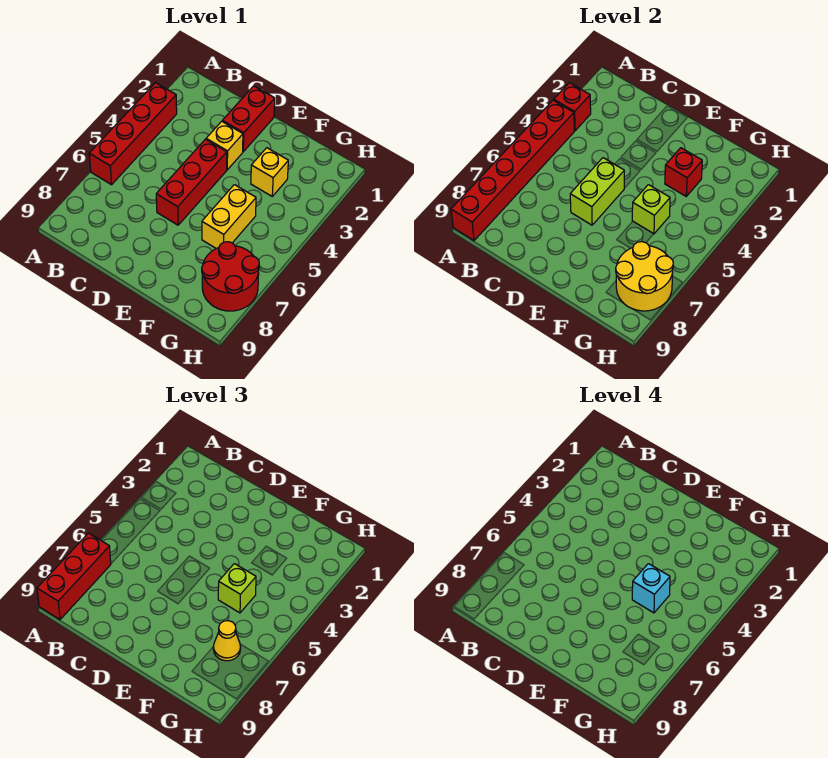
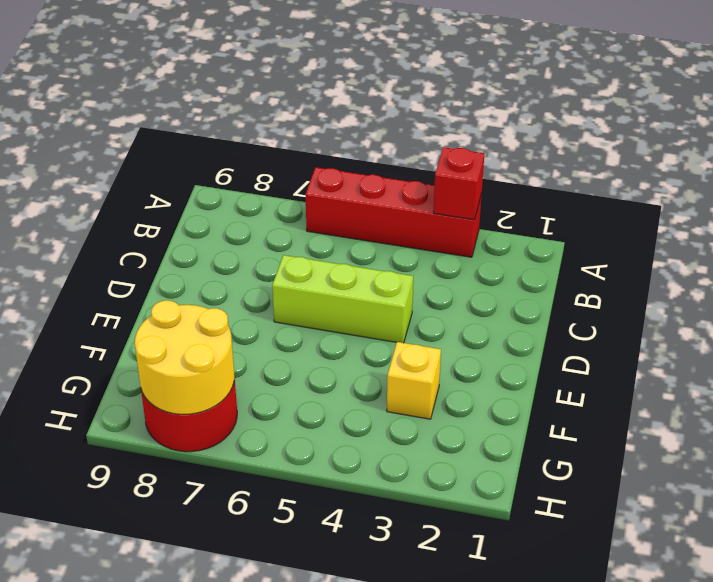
lime brick D4:D6 level 1 -> red brick D4:D6 level 1
none -> red brick D1:D2 level 1
none -> yellow brick D3 level 1
none -> yellow brick F5:F6 level 1

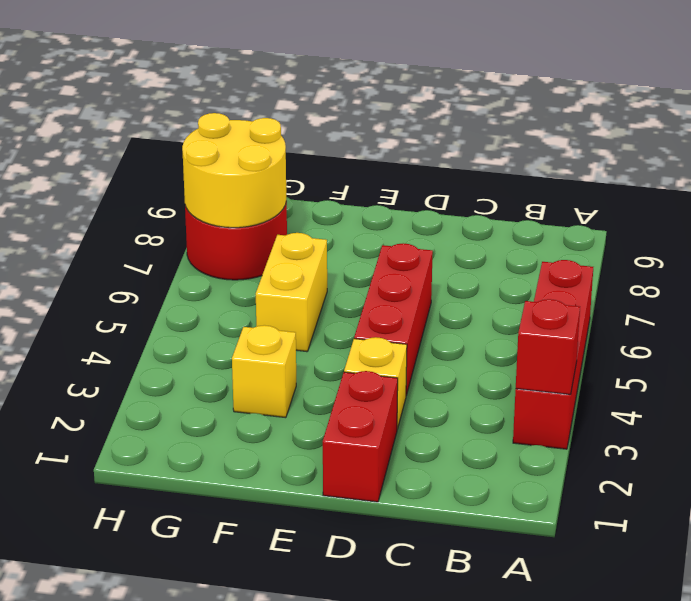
none -> red brick A4:A9 level 2
none -> lime brick D5:D6 level 2
none -> red brick F3 level 2

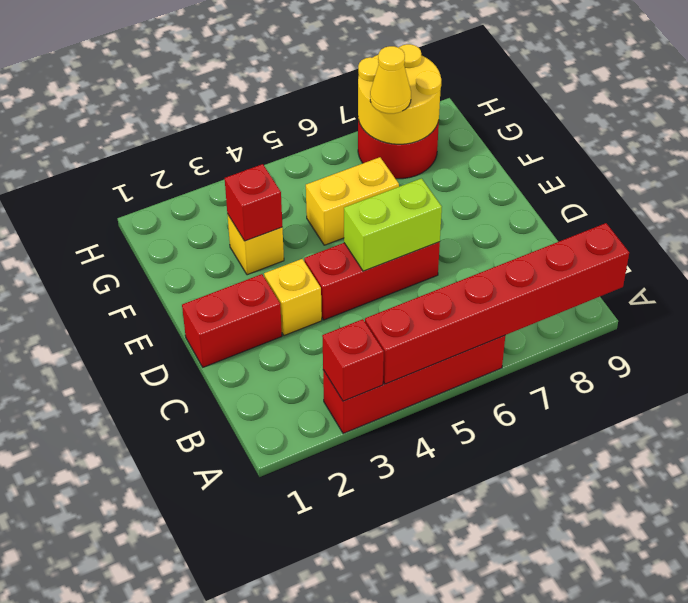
none -> lime brick F5 level 2
none -> red brick A7:A9 level 3
none -> lime brick F5 level 3

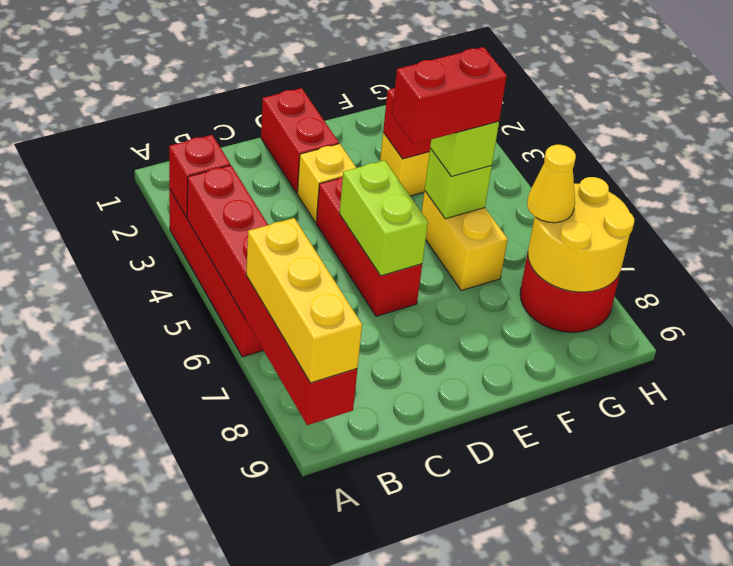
yellow brick A7:A9 level 3 -> red brick A7:A9 level 3
red brick E5:F5 level 4 -> cyan brick F5 level 4

